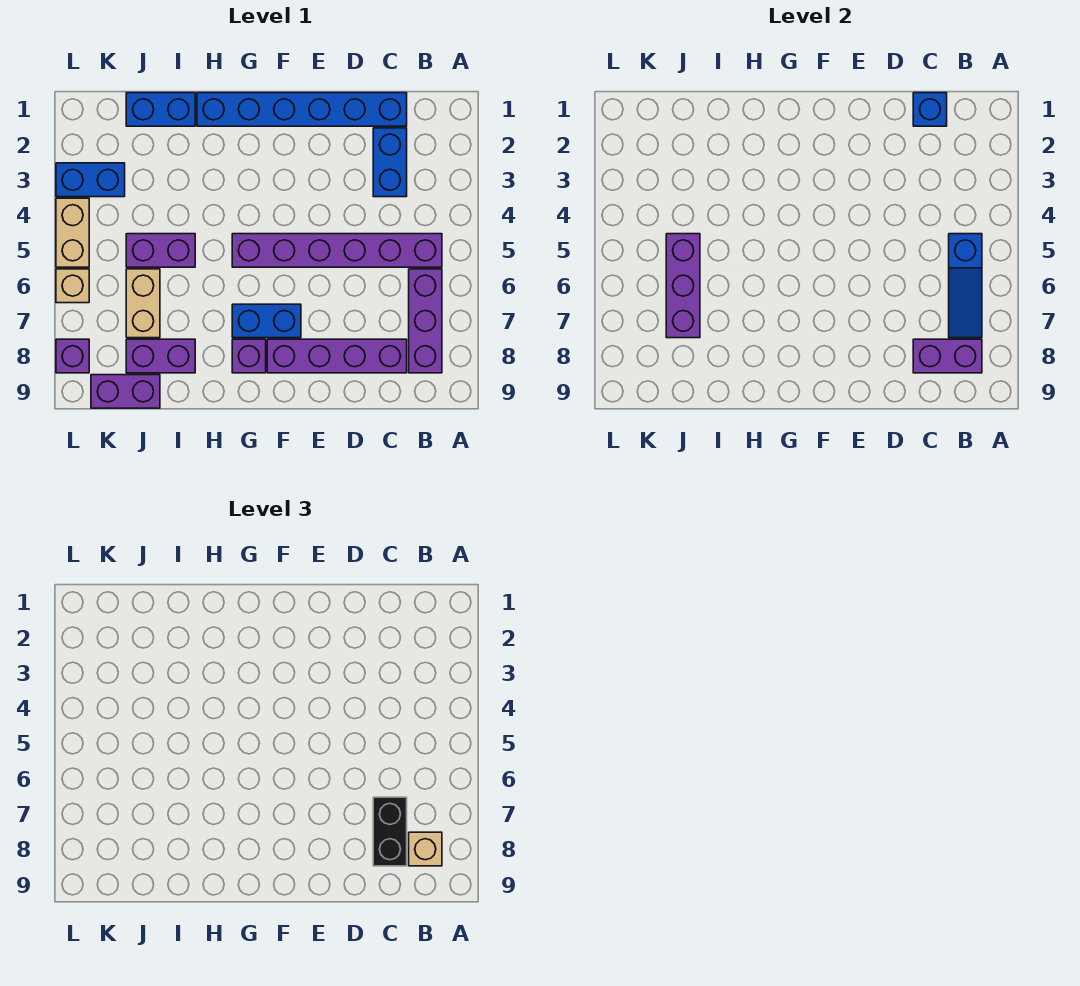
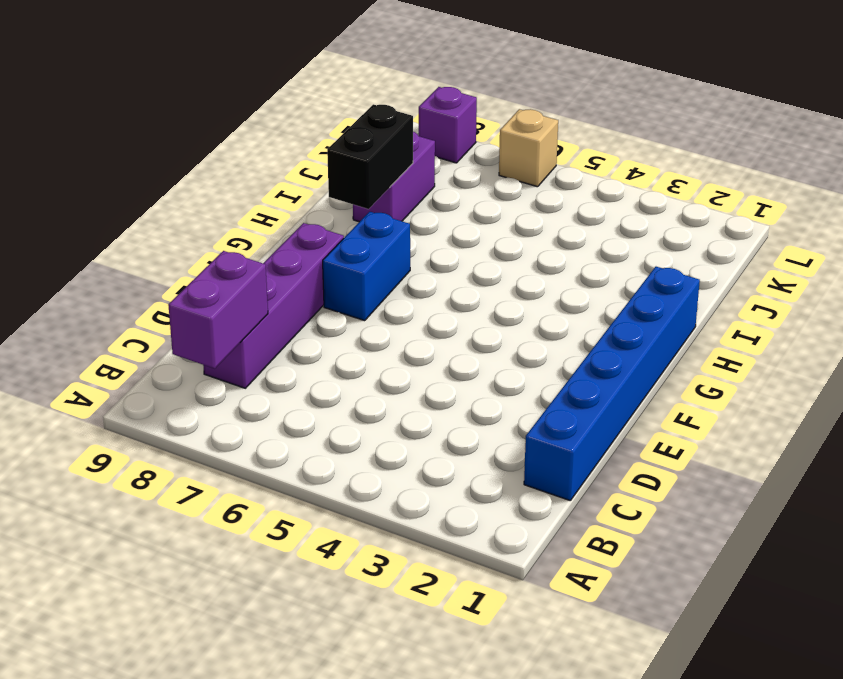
black brick H8:I8 level 2 -> black brick C7:C8 level 3
none -> purple brick B5:G5 level 1
none -> purple brick B6:B8 level 1
none -> blue brick C2:C3 level 1

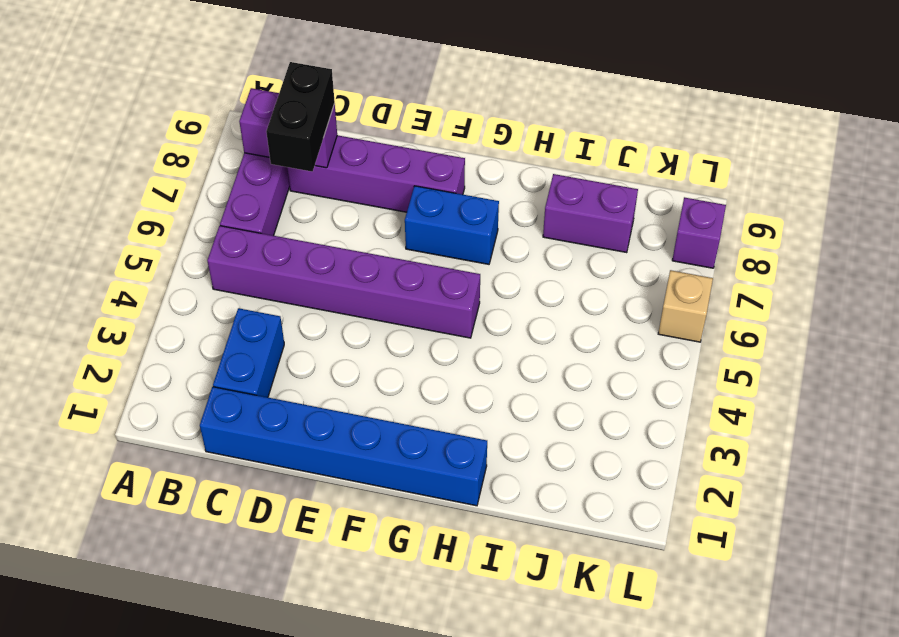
none -> purple brick G8 level 1
none -> blue brick I1:J1 level 1
none -> purple brick I5:J5 level 1

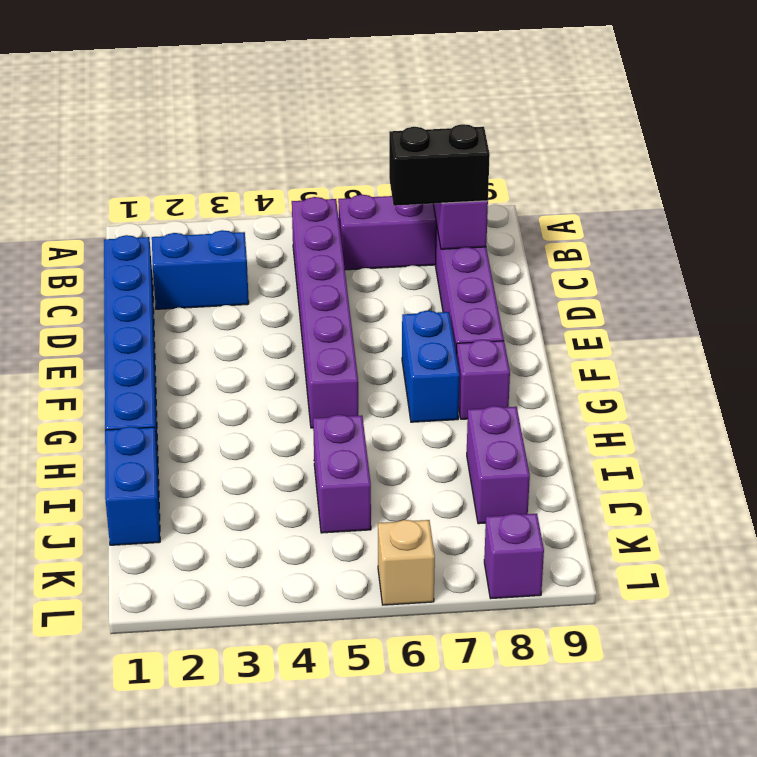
none -> tan brick J6:J7 level 1
none -> purple brick J9:K9 level 1
none -> blue brick K3:L3 level 1

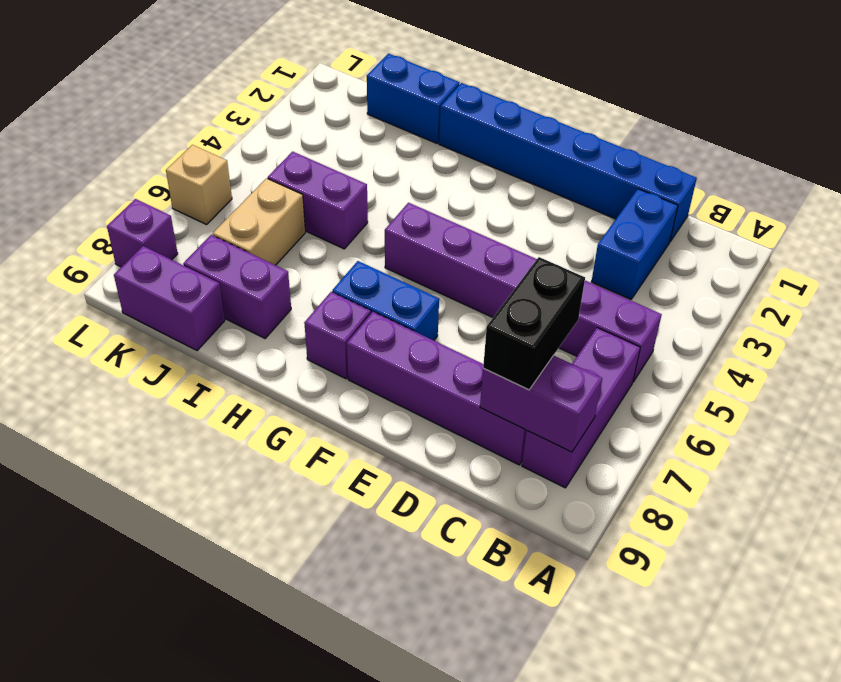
none -> blue brick K3:L3 level 1
none -> tan brick L4:L5 level 1
none -> blue slope B5:B7 level 2 top 5

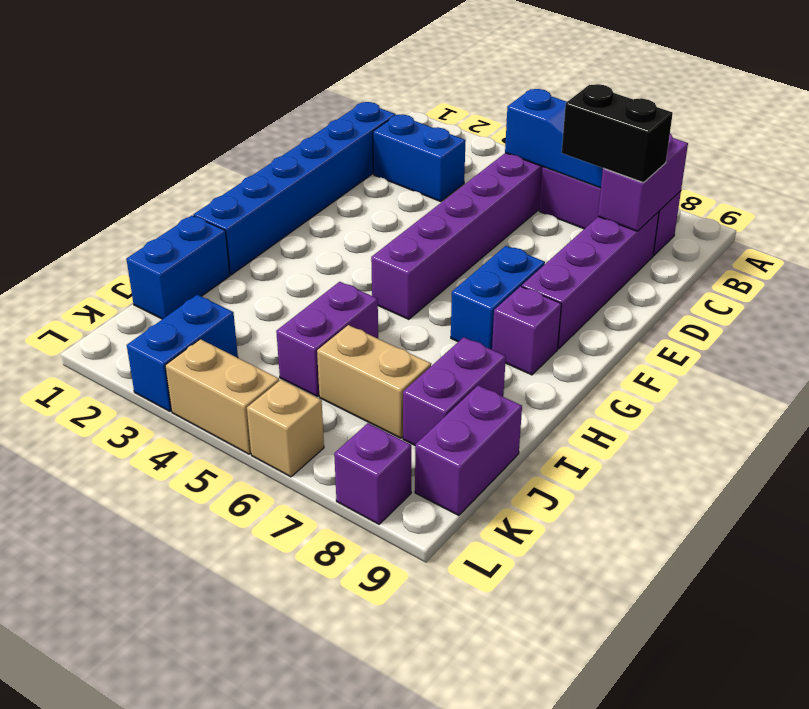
none -> blue brick C1 level 2
none -> purple brick J5:J7 level 2
none -> tan brick B8 level 3

